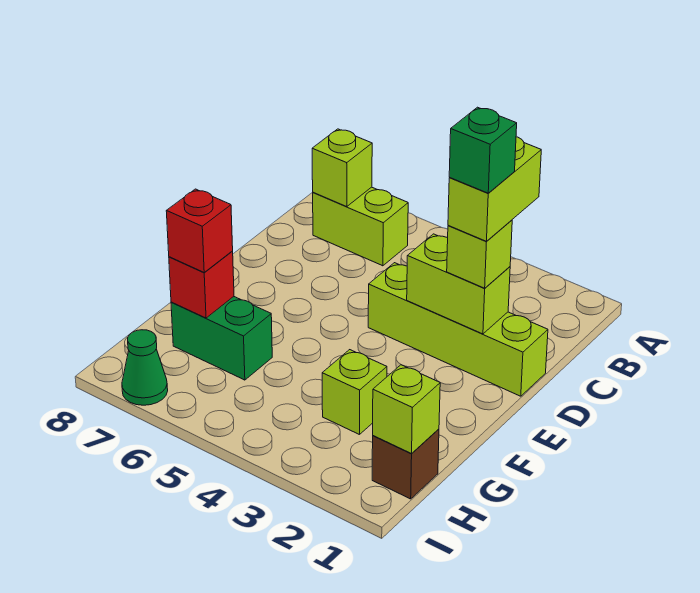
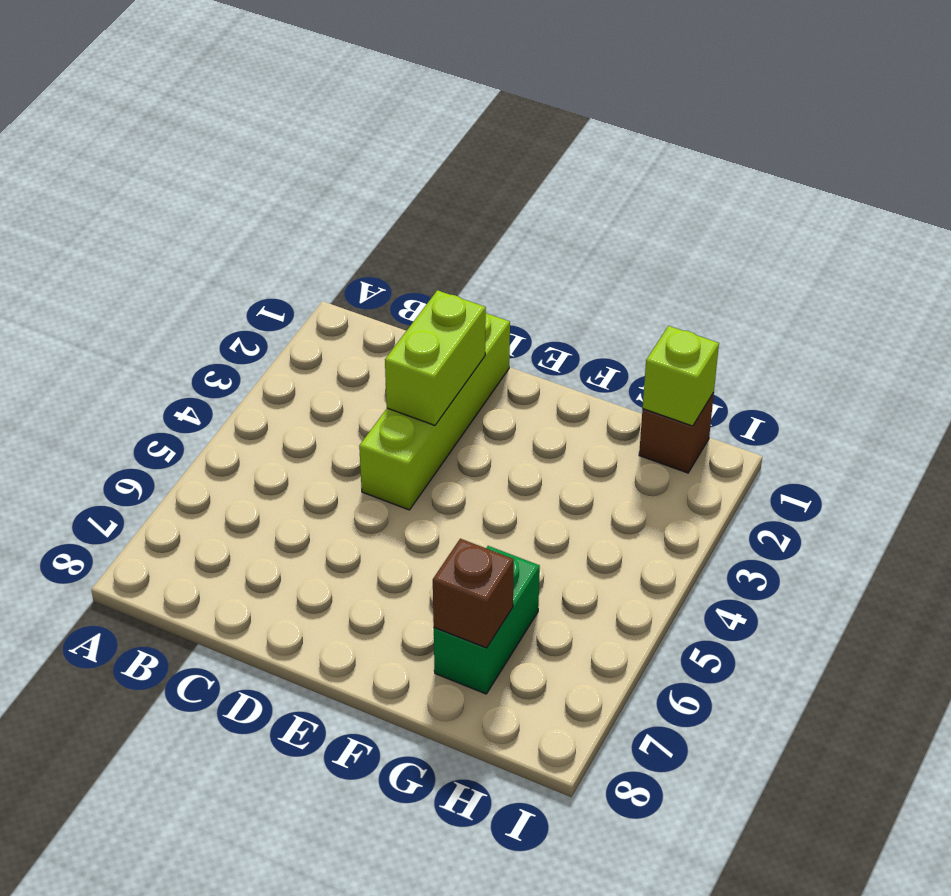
brown brick G7 level 2 -> red brick G7 level 2
none -> lime brick B6:B7 level 1
none -> lime brick G3 level 1
none -> green cone I7 level 1

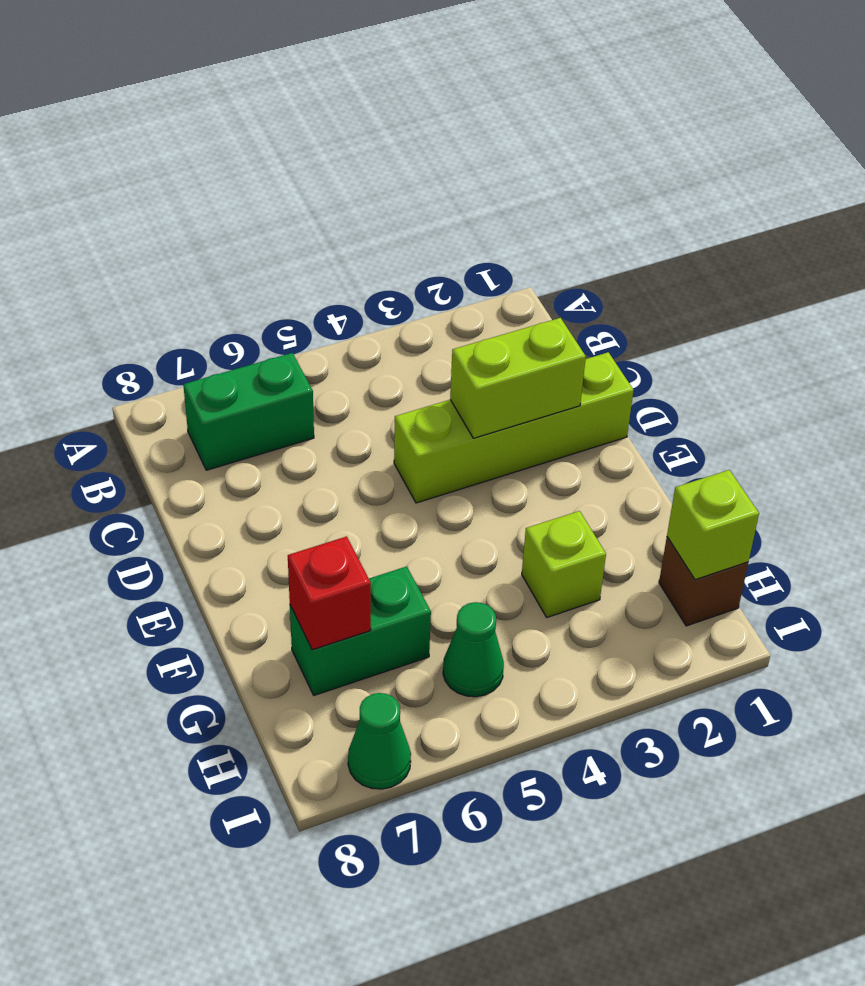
green brick B6:B7 level 1 -> lime brick B6:B7 level 1
green cone H5 level 1 -> none
none -> lime brick B7 level 2
none -> lime brick D2 level 3
none -> red brick G7 level 3

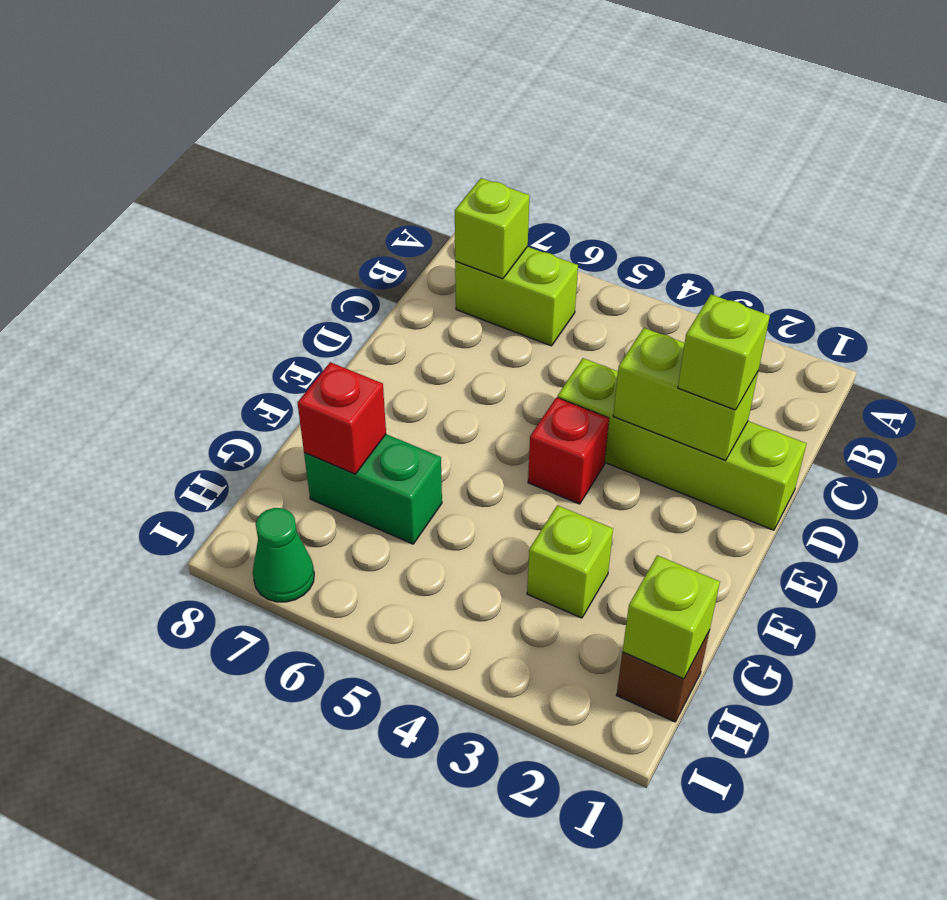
red brick E4 level 1 -> red brick G7 level 3
none -> lime brick C2:D2 level 4
none -> green brick D2 level 5

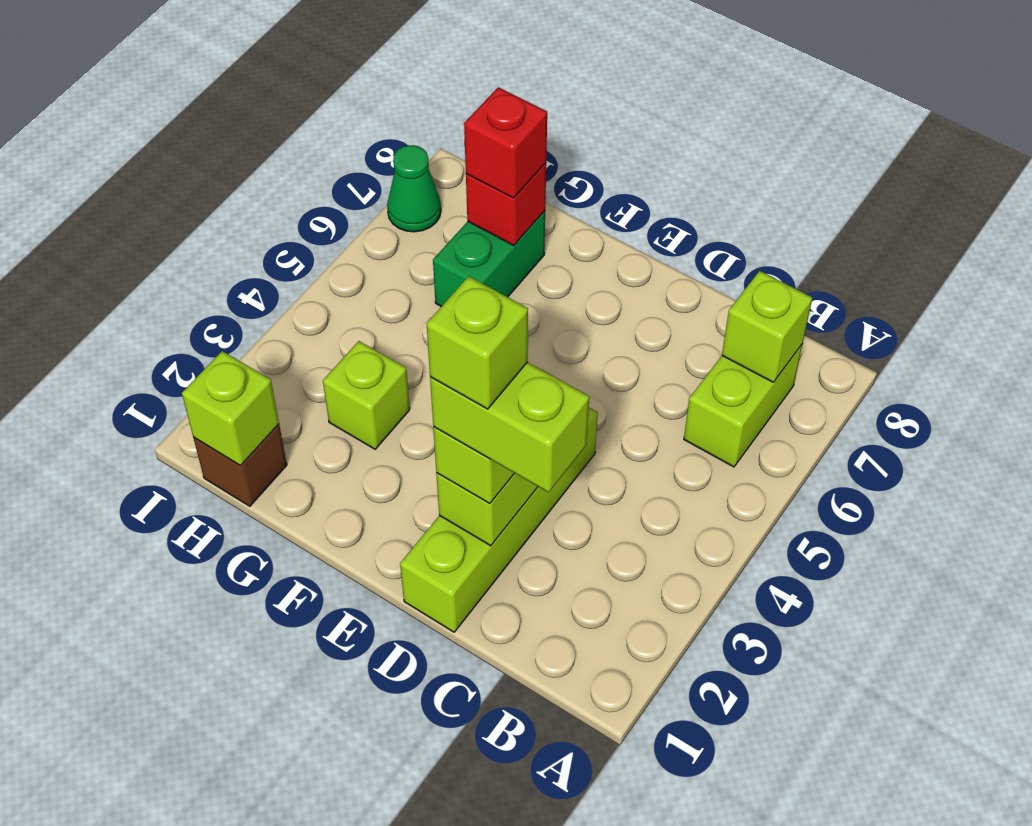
lime brick D2 level 5 -> green brick D2 level 5

